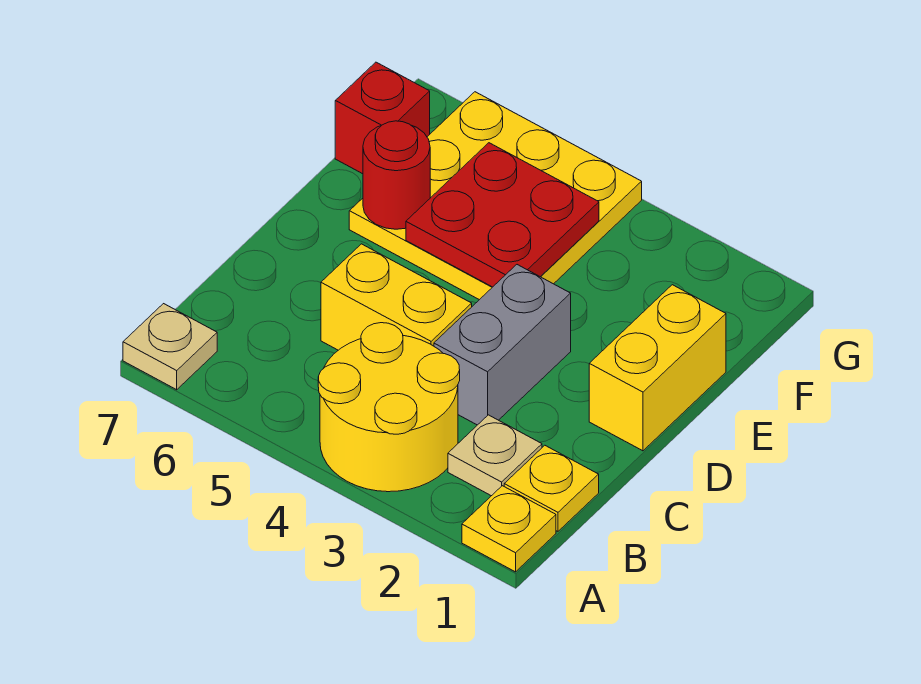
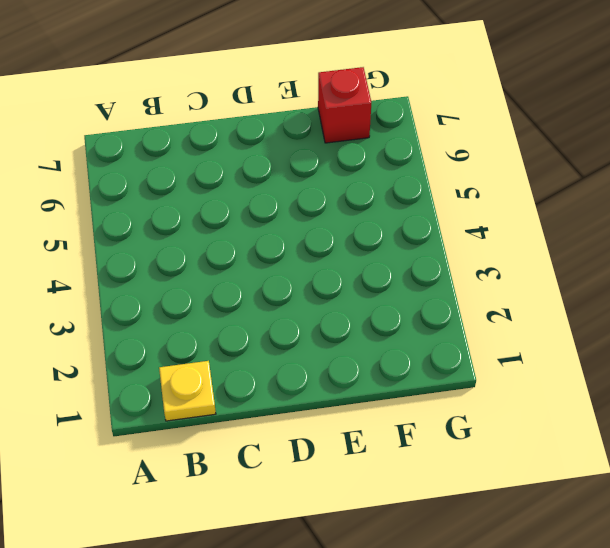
none -> yellow plate A1 level 1
none -> yellow round brick A3:B4 level 1
none -> tan plate A7 level 1

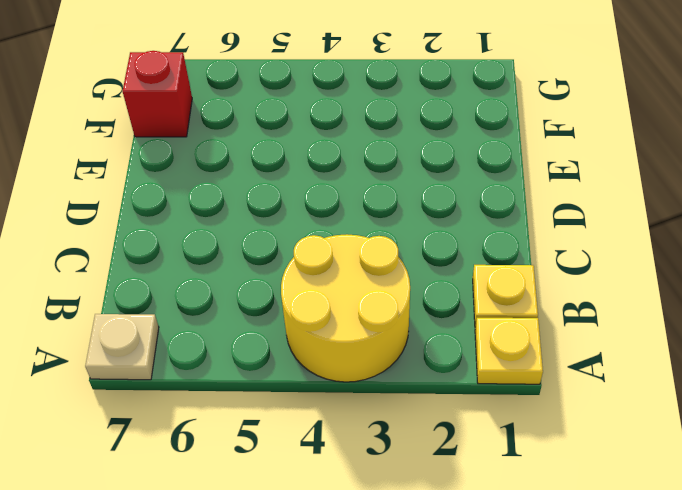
none -> tan plate B2 level 1
none -> grey brick C3:D3 level 1
none -> yellow brick C4:C5 level 1

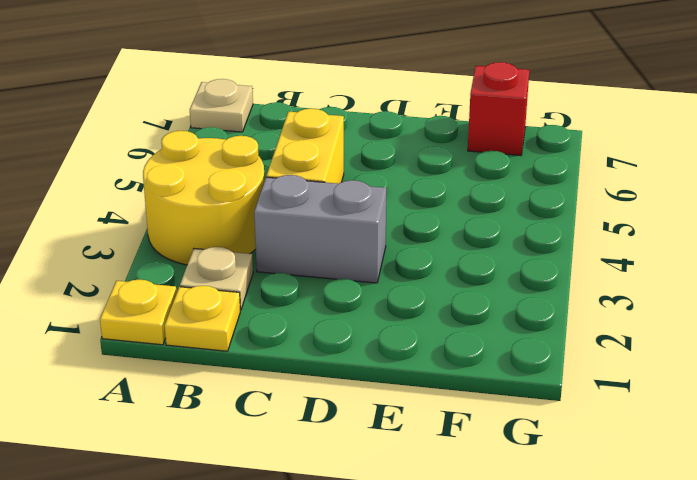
none -> yellow brick D1:E1 level 1
none -> yellow plate E4:G6 level 1
none -> red plate E4:F5 level 2

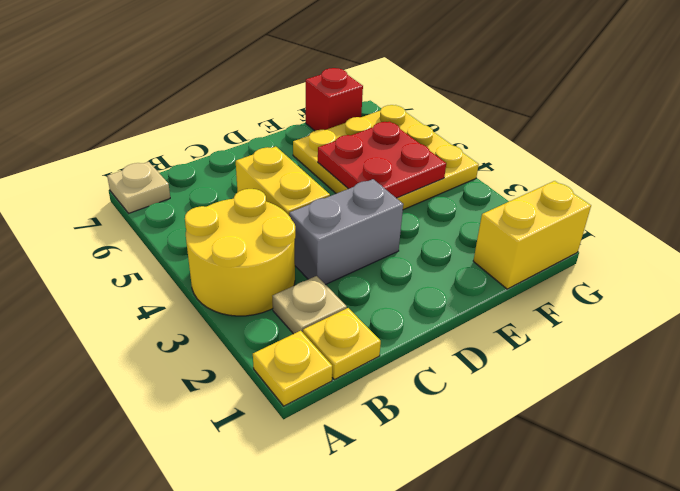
yellow brick F1:G1 level 1 -> yellow brick D1:E1 level 1
none -> red round brick E6 level 2

